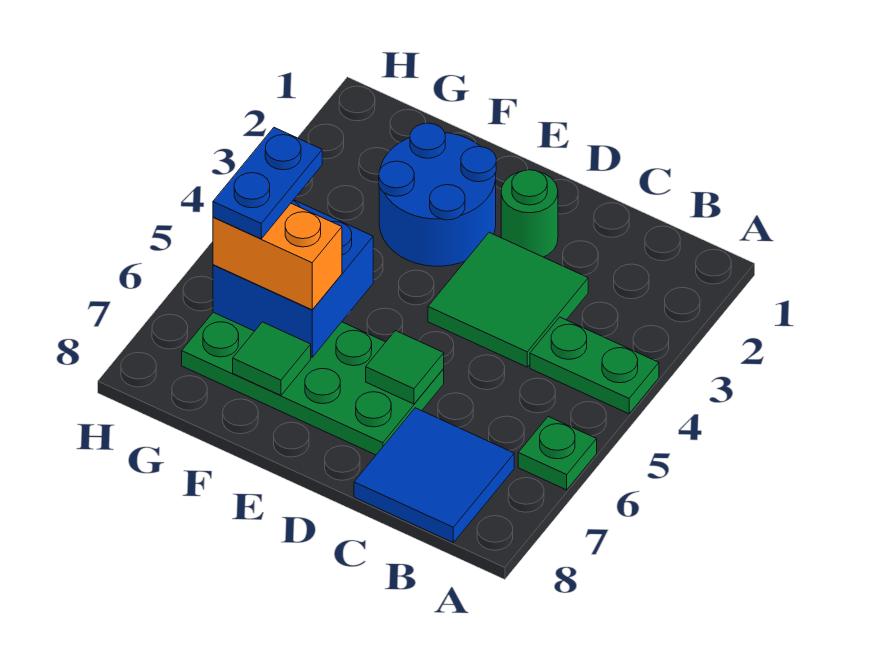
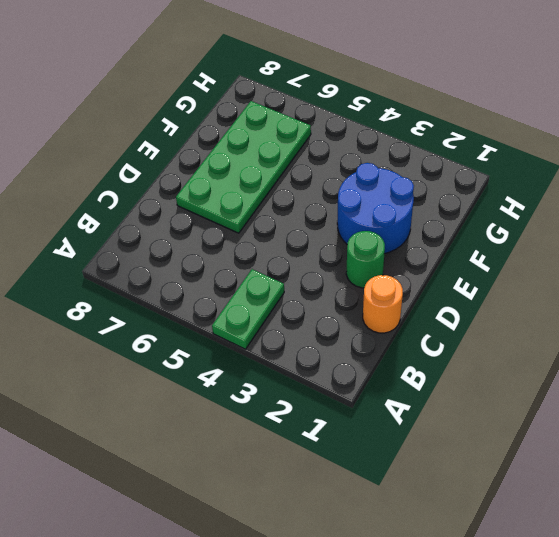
orange round brick C1 level 1 -> none
none -> green plate A6 level 1
none -> blue tile B7:C8 level 1
none -> green tile C3:D4 level 1

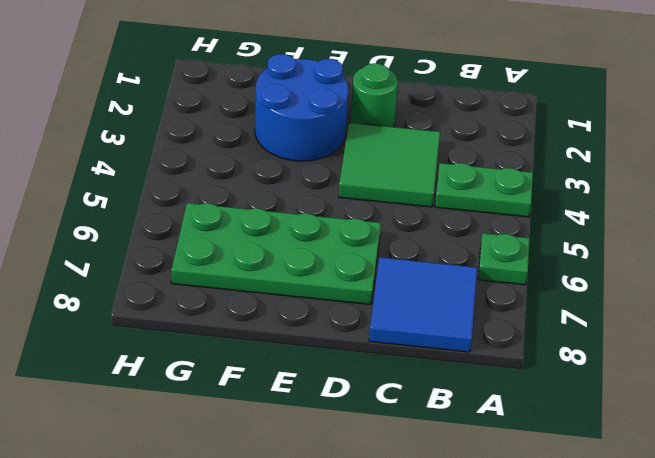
none -> green tile D6 level 2
none -> blue brick F5:G6 level 2
none -> green tile F7 level 2

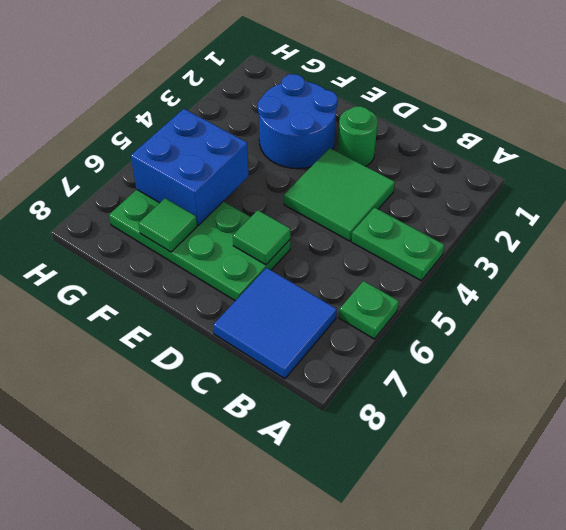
none -> orange brick F6:G6 level 3
none -> blue plate G5:G6 level 4

